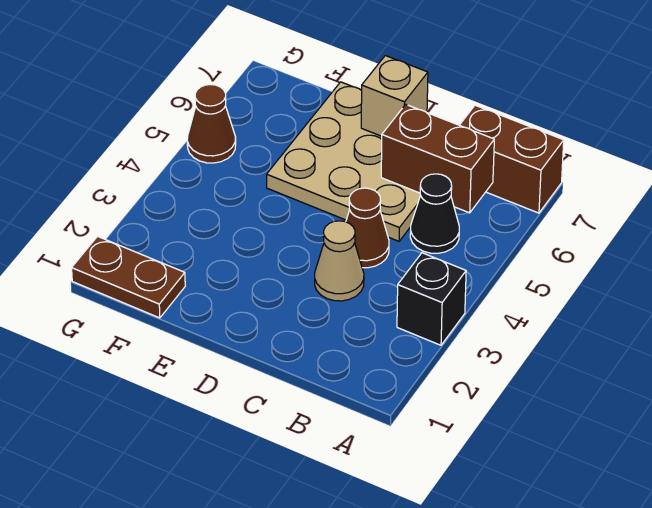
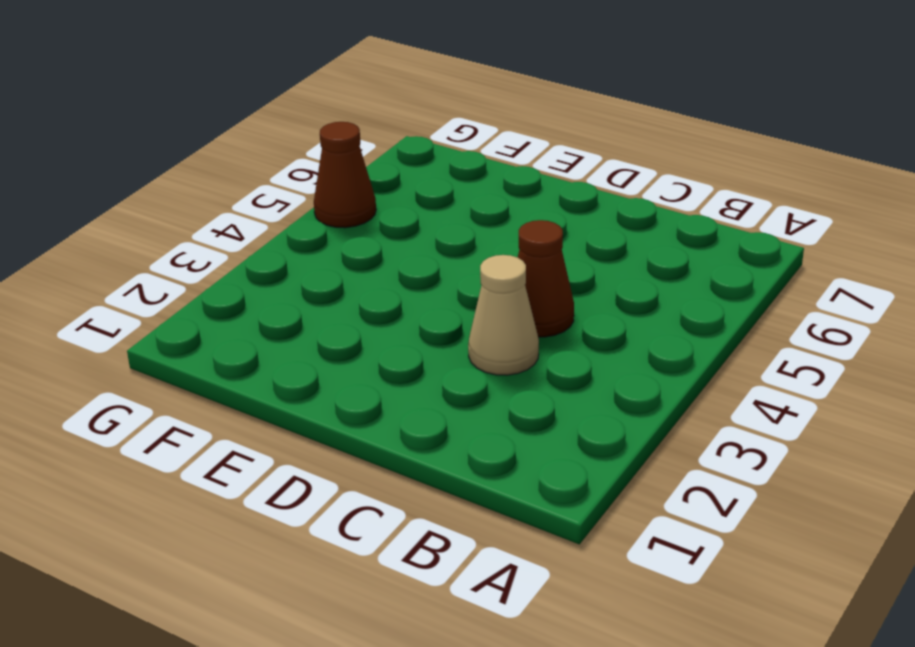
none -> black brick A3 level 1
none -> brown brick A7:B7 level 1

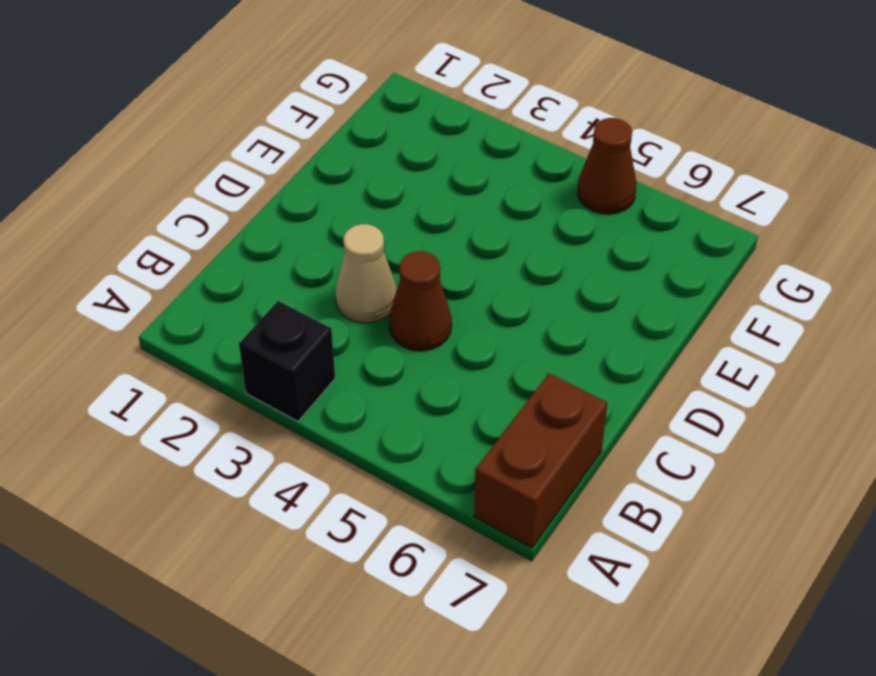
none -> black cone B5 level 1
none -> tan plate C5:E7 level 1

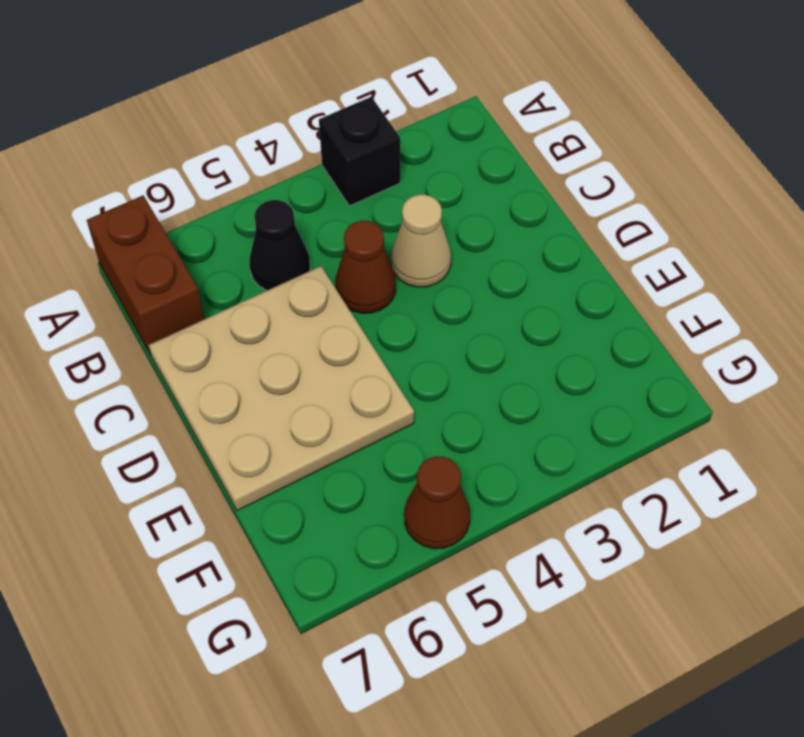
none -> brown plate F1:G1 level 1
none -> brown brick B6:C6 level 2

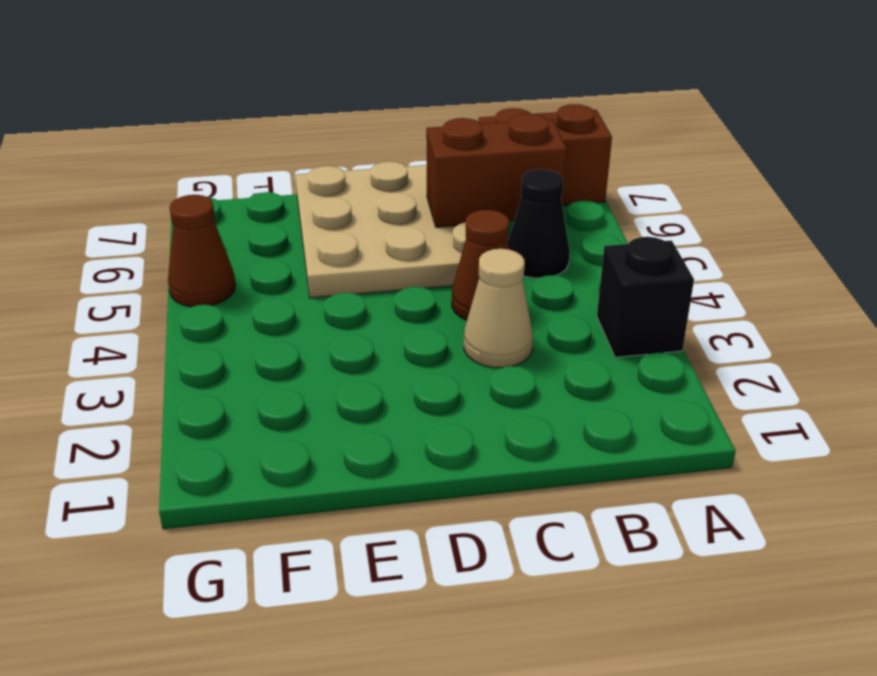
none -> brown plate F1:G1 level 1
none -> tan brick D7 level 2

